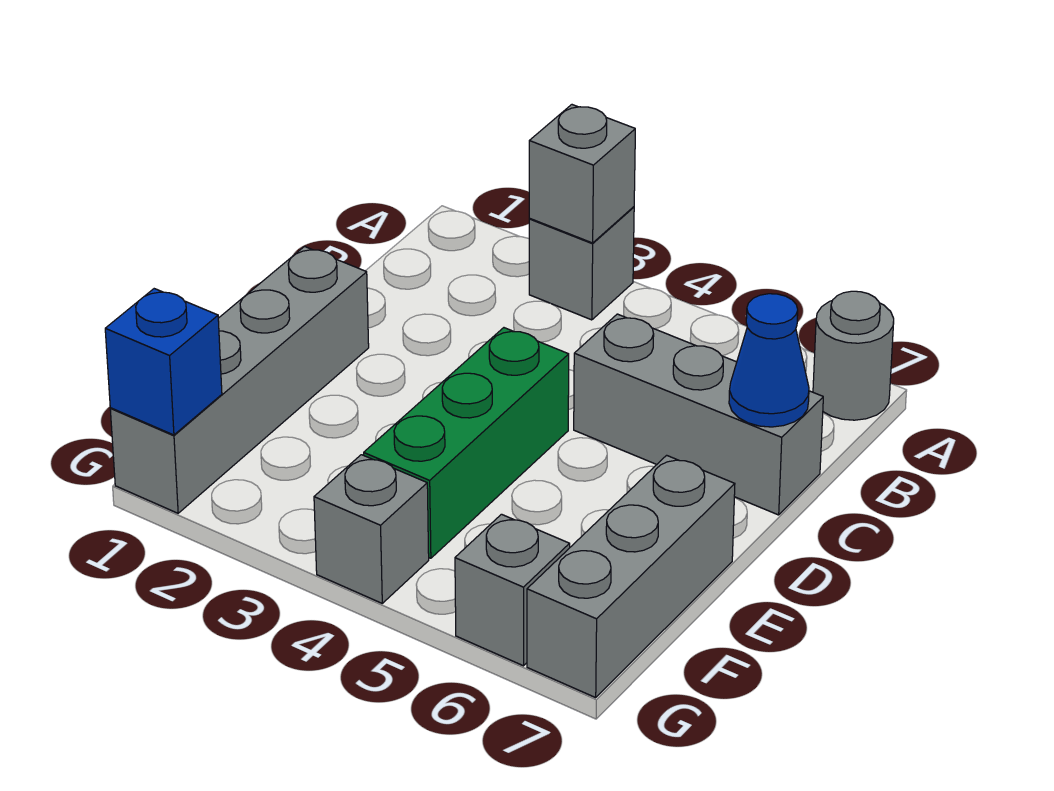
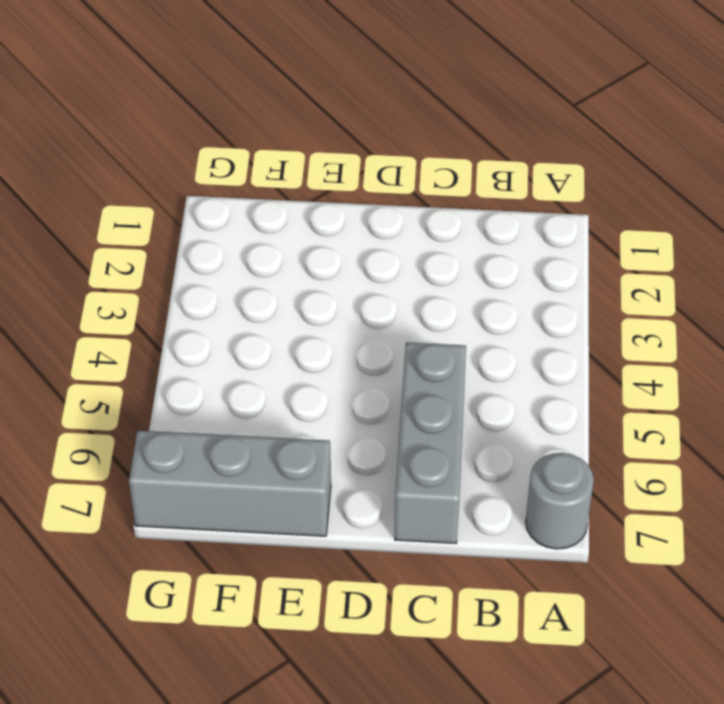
none -> grey brick A3 level 1
none -> grey brick D1:G1 level 1

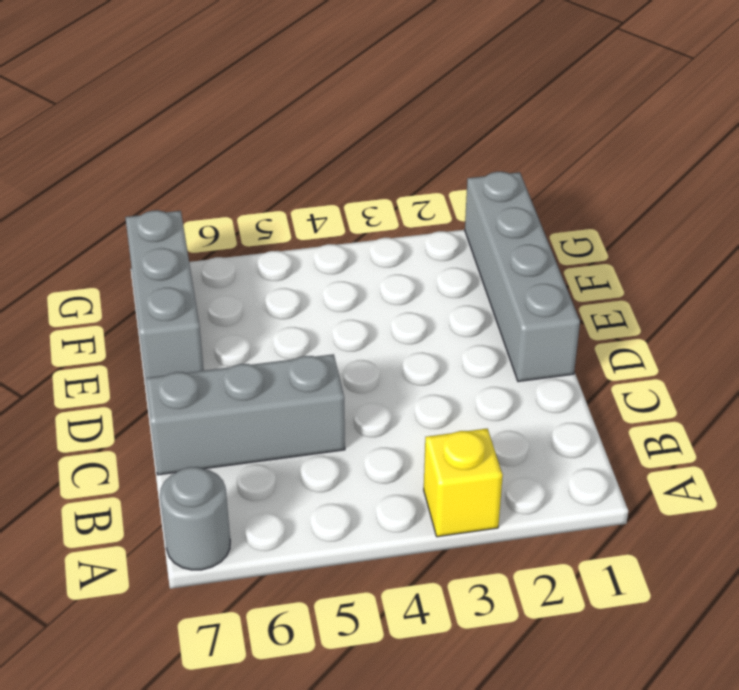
yellow brick A3 level 1 -> grey brick A3 level 1
none -> green brick D4:F4 level 1
none -> grey brick G4 level 1

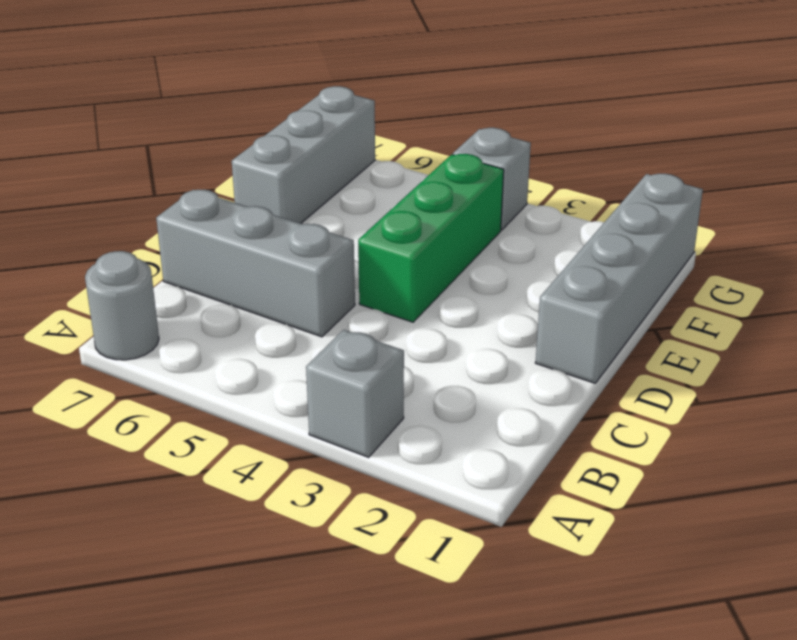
none -> grey brick G6 level 1
none -> grey brick A3 level 2

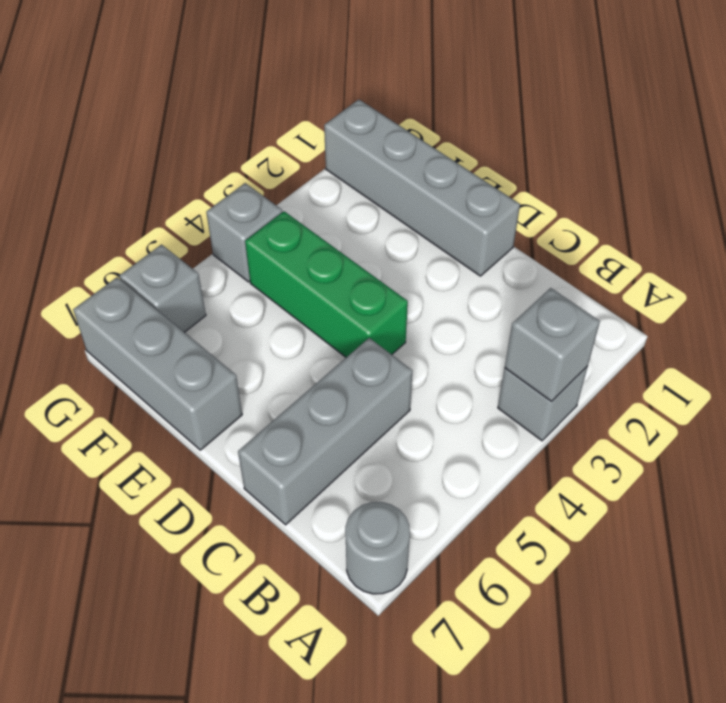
none -> blue cone C7 level 2
none -> blue brick G1 level 2

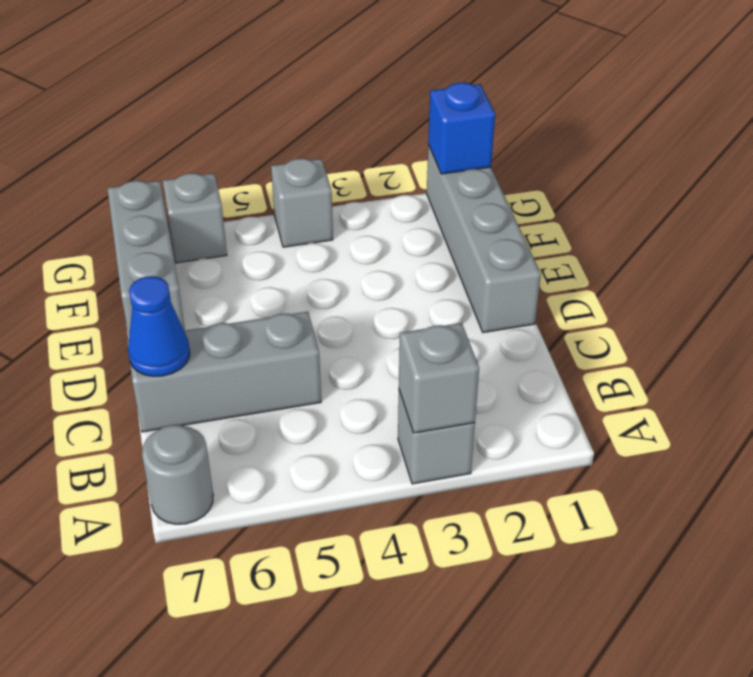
none -> green brick D4:F4 level 1

